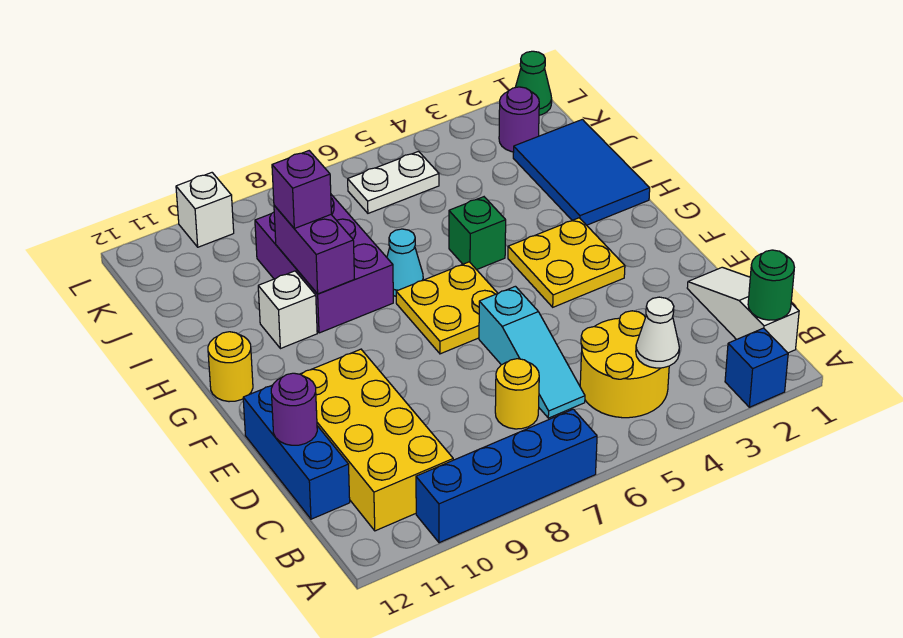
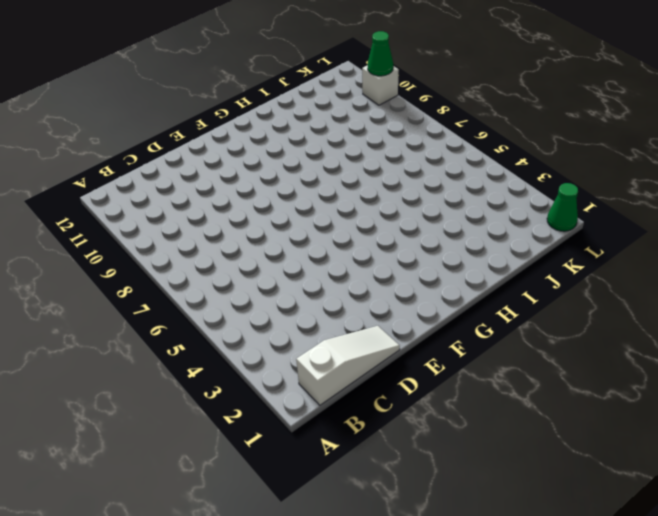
green cone L10 level 2 -> none
none -> blue brick A2 level 1
none -> blue brick A7:A10 level 1
none -> yellow round brick B4:C5 level 1

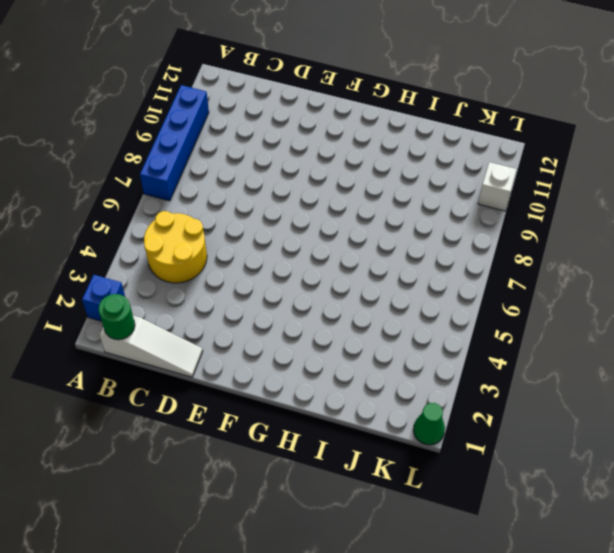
none -> yellow brick B10:E11 level 1
none -> cyan slope C6:E6 level 1 top E
none -> yellow round brick C7 level 1

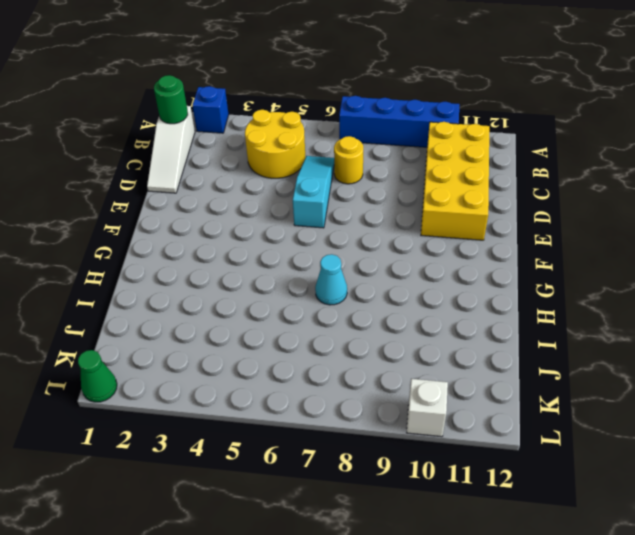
none -> blue brick C12:E12 level 1
none -> yellow plate F3:G4 level 1
none -> yellow plate F6:G7 level 1

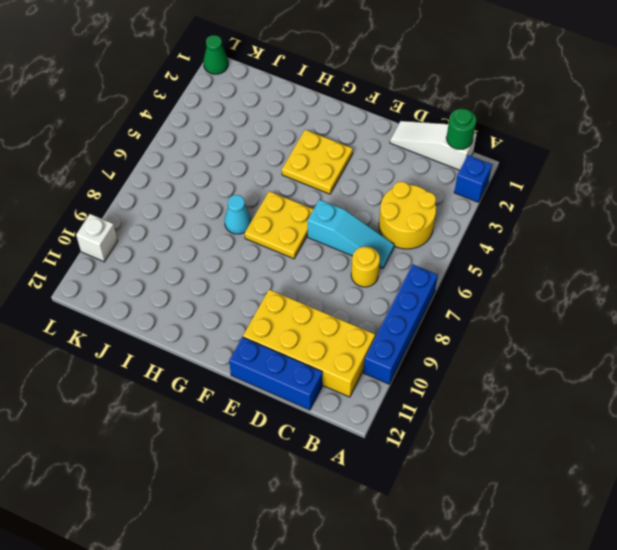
none -> yellow round brick G12 level 1
none -> blue tile H1:J2 level 1
none -> green brick H5 level 1

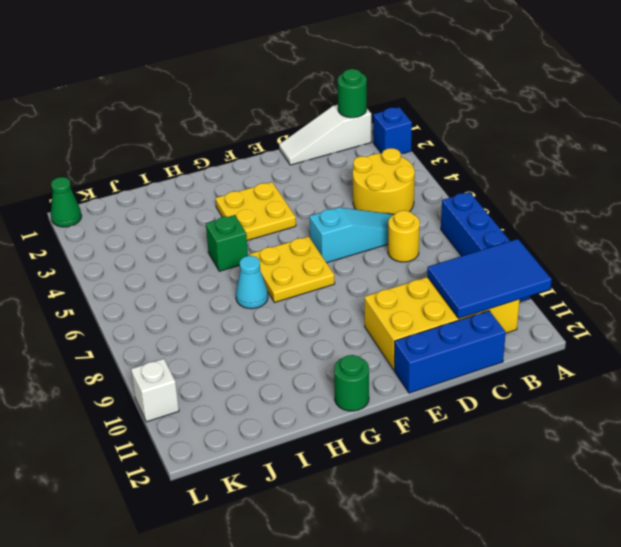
blue tile A10:C11 level 2 -> blue tile H1:J2 level 1
green round brick G12 level 1 -> yellow round brick G12 level 1
none -> purple brick H8:J9 level 1
none -> white brick H10 level 1
none -> purple round brick K2 level 1

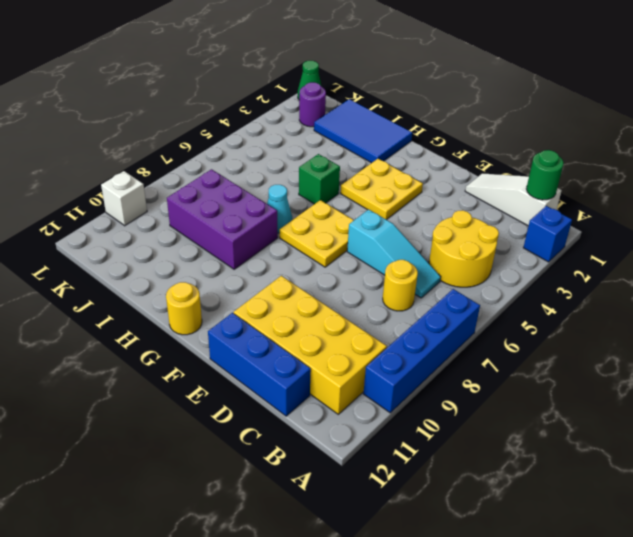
none -> white brick H10 level 1
none -> white plate K5:K6 level 1
none -> white cone B4 level 2

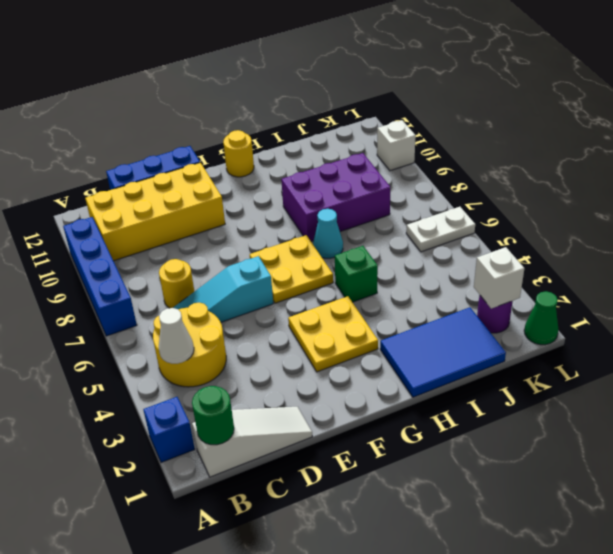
white brick K2 level 2 -> white brick H10 level 1
white plate K6:L6 level 1 -> white plate K5:K6 level 1
none -> purple round brick D12 level 2
none -> purple brick H9:I9 level 2
none -> purple brick I9 level 3

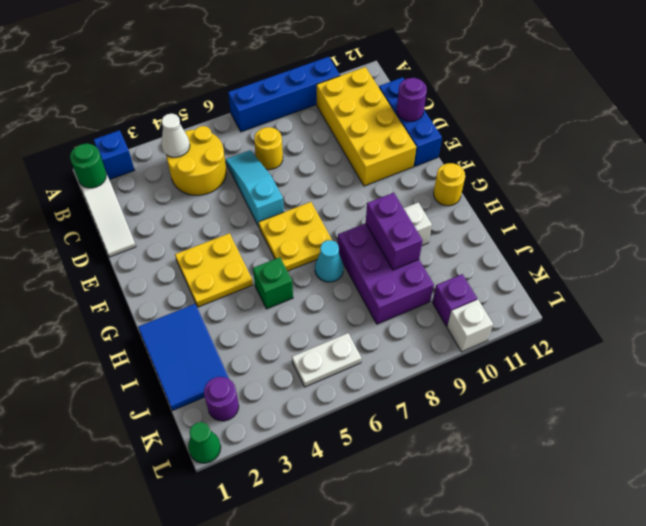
purple brick K10 level 1 -> purple brick I9 level 3

